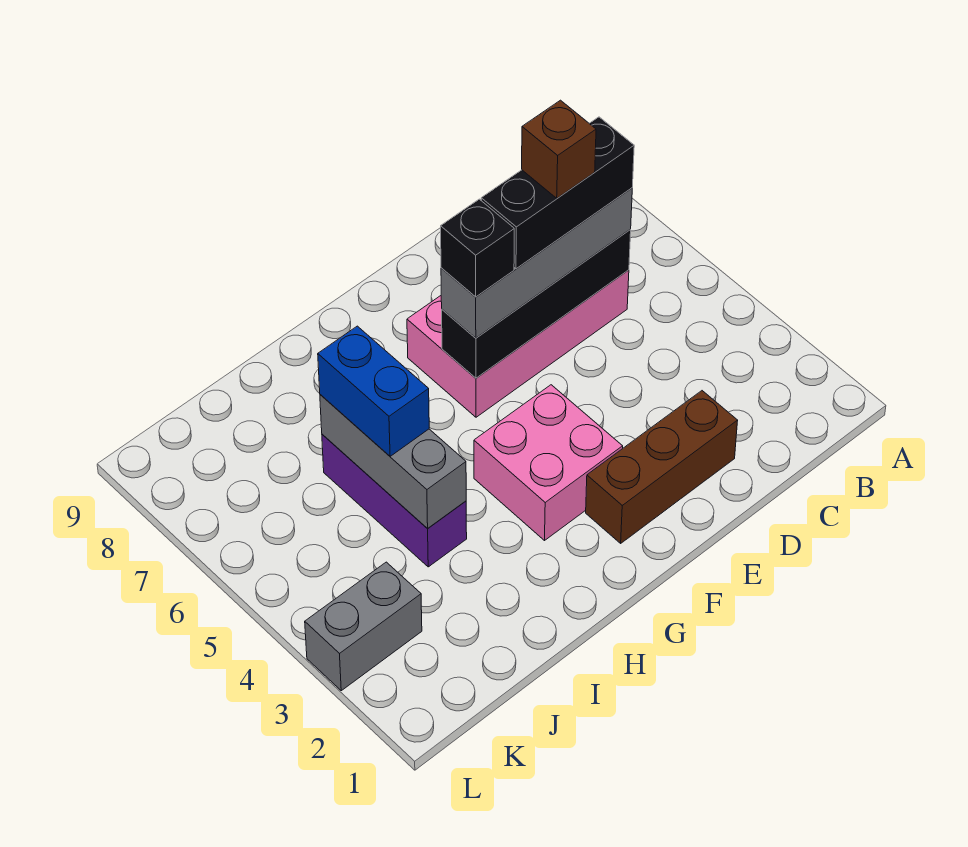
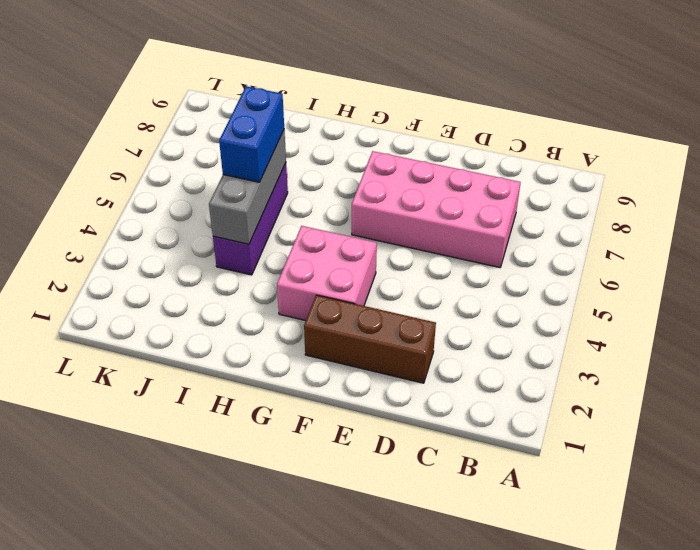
none -> grey brick K3:L3 level 1
none -> black brick C6:F6 level 2
none -> grey brick C6:F6 level 3

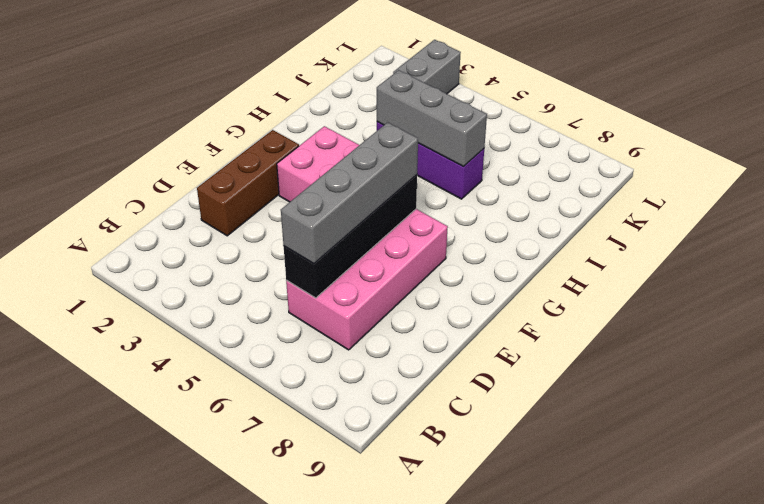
none -> blue brick I5:I6 level 3
none -> black brick C6:E6 level 4
none -> black brick F6 level 4

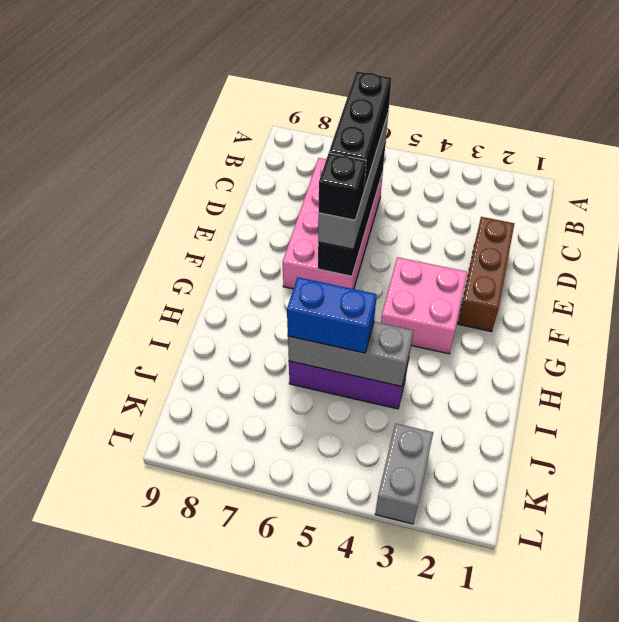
none -> brown brick D6 level 5

